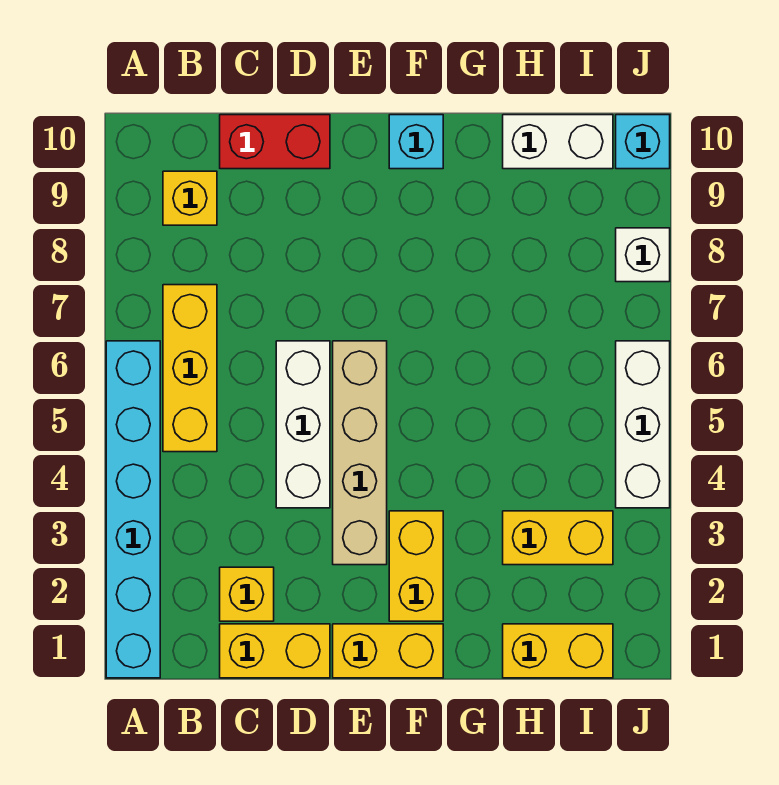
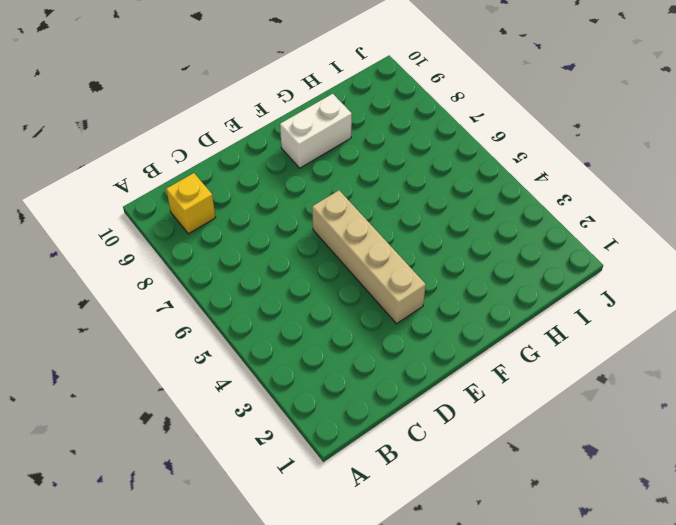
white brick F9:G9 level 1 -> white brick H10:I10 level 1
none -> cyan brick A1:A6 level 1
none -> yellow brick B5:B7 level 1
none -> yellow brick C1:D1 level 1

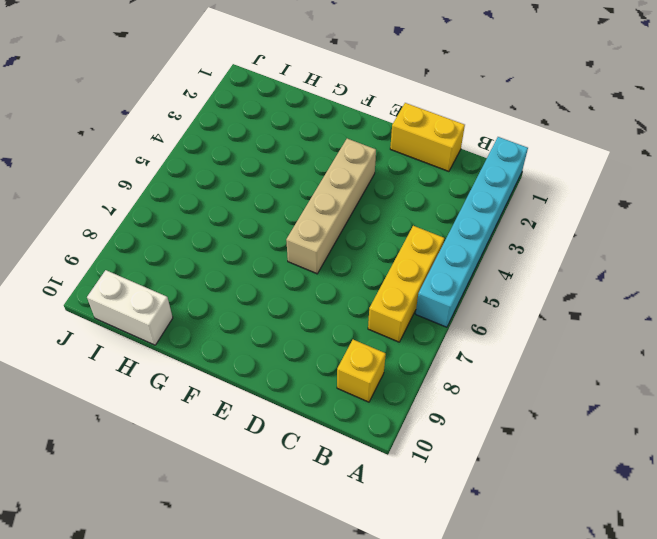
none -> yellow brick C2 level 1
none -> red brick C10:D10 level 1
none -> white brick D4:D6 level 1

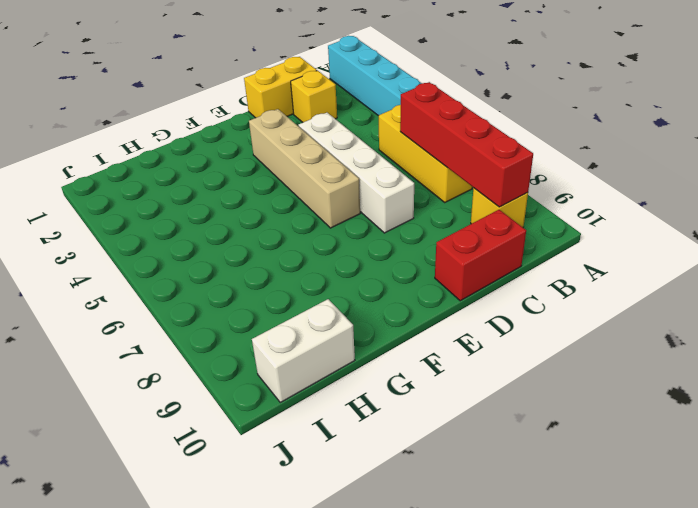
red brick B6:B9 level 2 -> none
white brick D4:D7 level 1 -> white brick D4:D6 level 1
none -> yellow brick E1:F1 level 1
none -> yellow brick F2:F3 level 1
none -> cyan brick F10 level 1

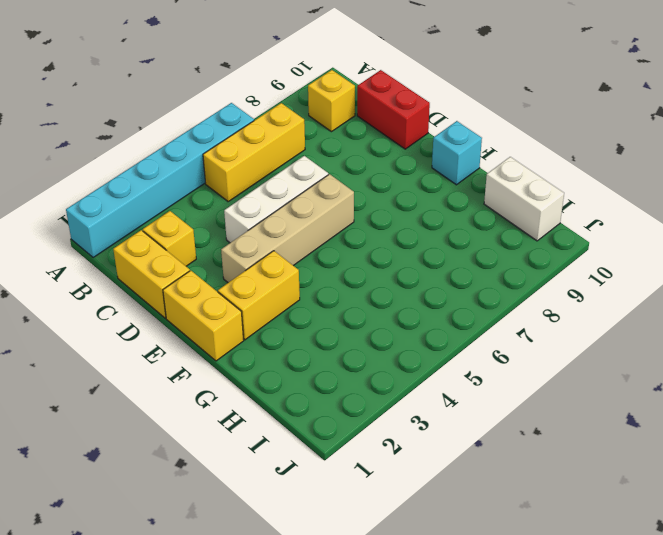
none -> yellow brick H1:I1 level 1
none -> yellow brick H3:I3 level 1
none -> white brick J4:J6 level 1

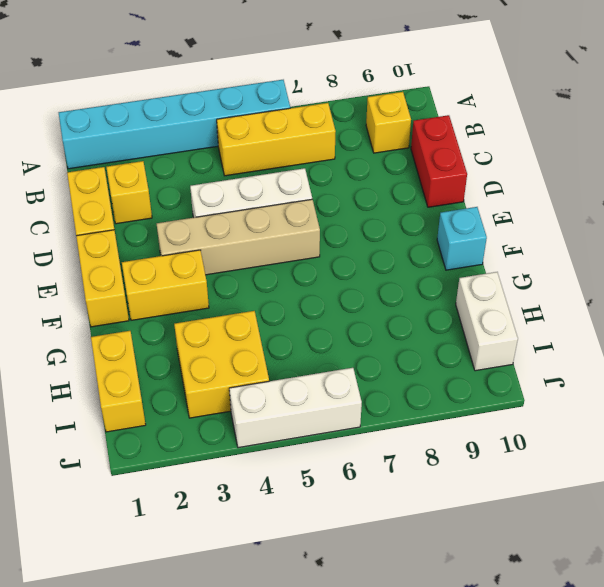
yellow brick H3:I4 level 1 -> yellow brick H3:I3 level 1
none -> white brick J8 level 1
none -> cyan brick J10 level 1

